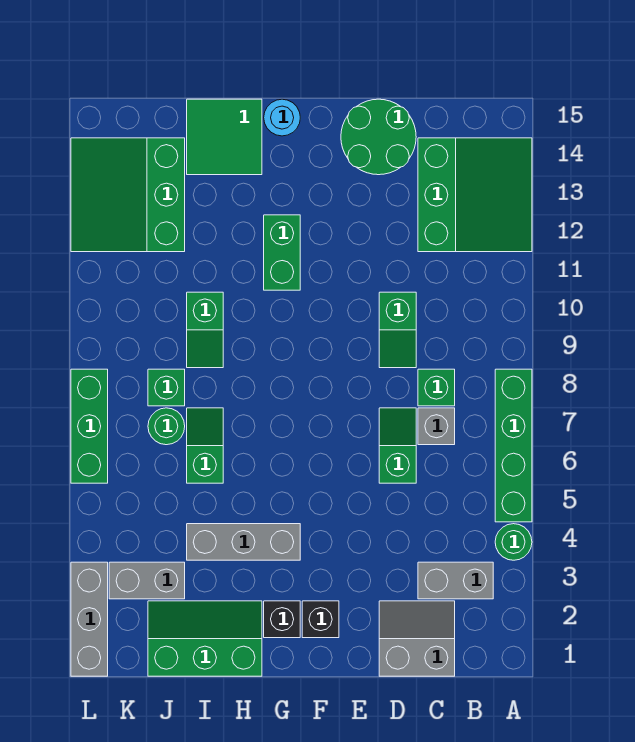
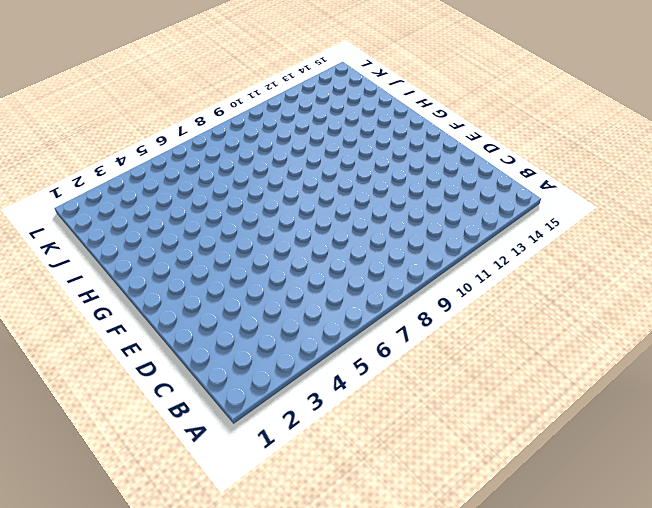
none -> green round brick A4 level 1
none -> green brick A5:A8 level 1
none -> green slope A12:C14 level 1 top C

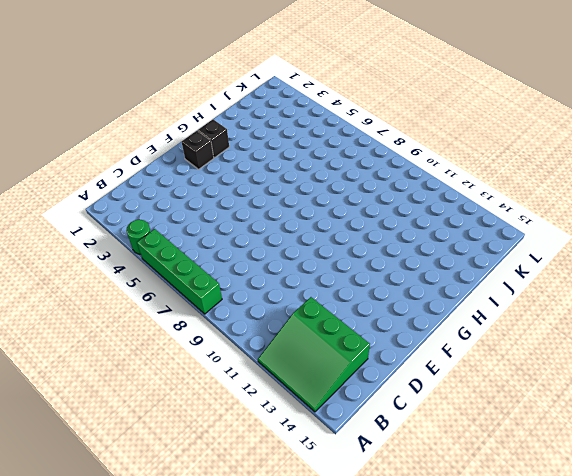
none -> grey brick B3:C3 level 1
none -> grey slope C1:D2 level 1 top 1
none -> grey brick C7 level 1

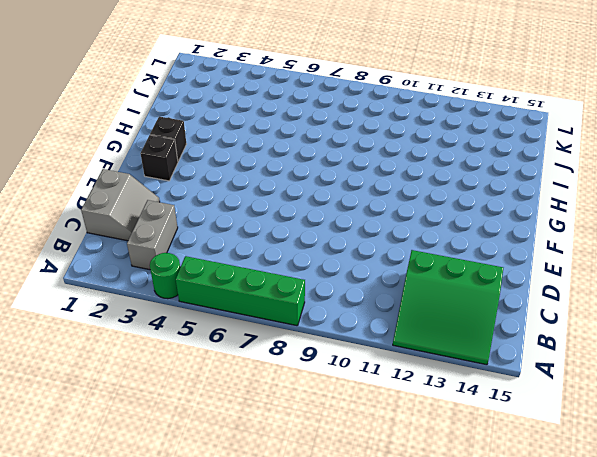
none -> grey brick C7 level 1
none -> green brick C8 level 1
none -> green slope D6:D7 level 1 top 6

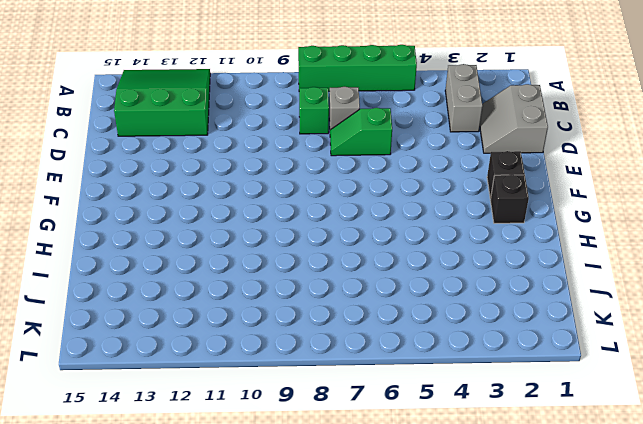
none -> green round brick A4 level 1
none -> green slope D9:D10 level 1 top 10
none -> green round brick D14:E15 level 1

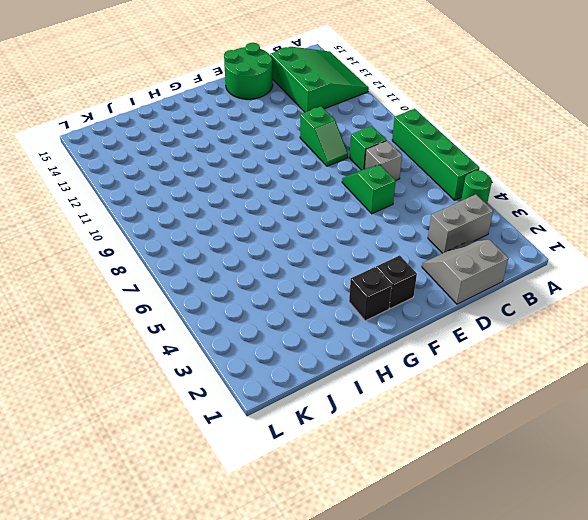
none -> grey brick G4:I4 level 1
none -> green brick G11:G12 level 1
none -> cyan round brick G15 level 1

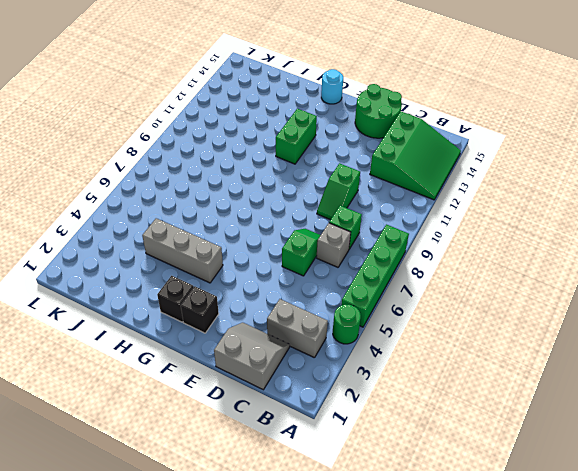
none -> green slope H1:J2 level 1 top 1
none -> green tile H14:I15 level 1
none -> green slope I6:I7 level 1 top 6

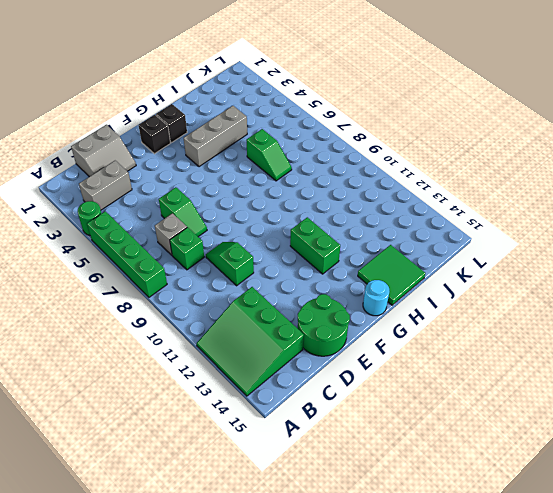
none -> green slope H1:J2 level 1 top 1
none -> green slope I9:I10 level 1 top 10
none -> grey brick J3:K3 level 1

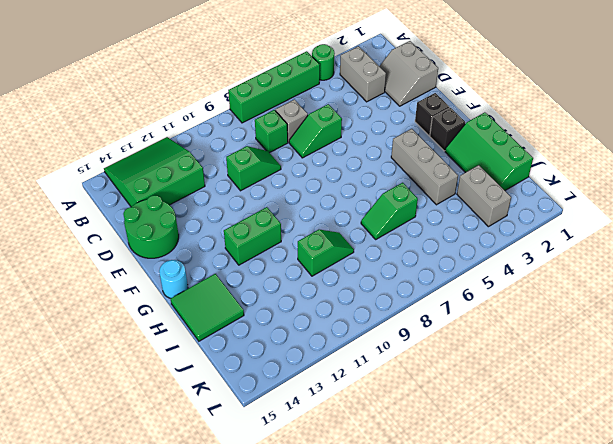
none -> green round brick J7 level 1
none -> green brick J8 level 1
none -> green slope J12:L14 level 1 top J

